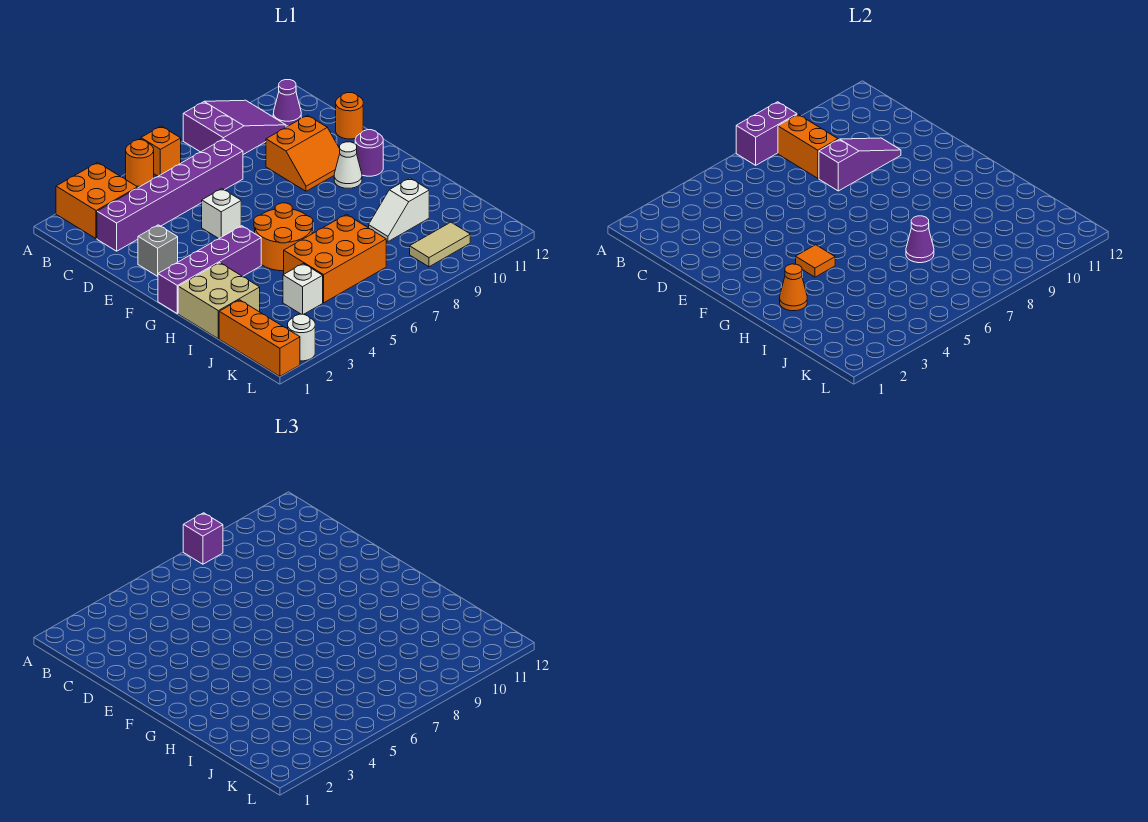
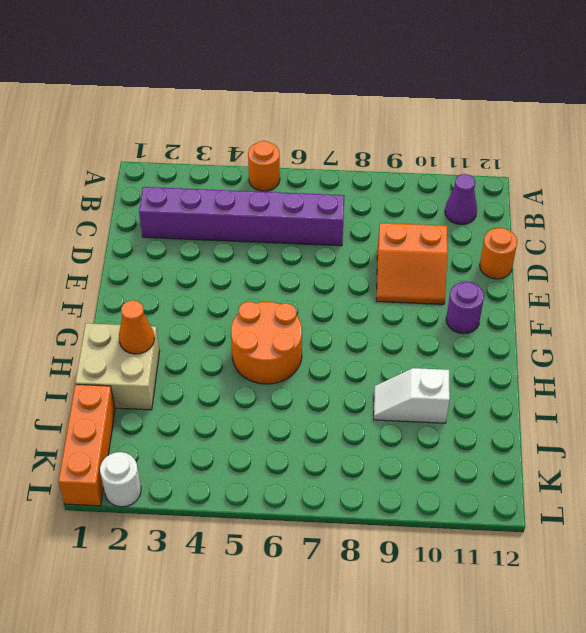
none -> orange brick A2:B3 level 1
none -> orange brick A6 level 1
none -> purple slope A8:B10 level 1 top 8

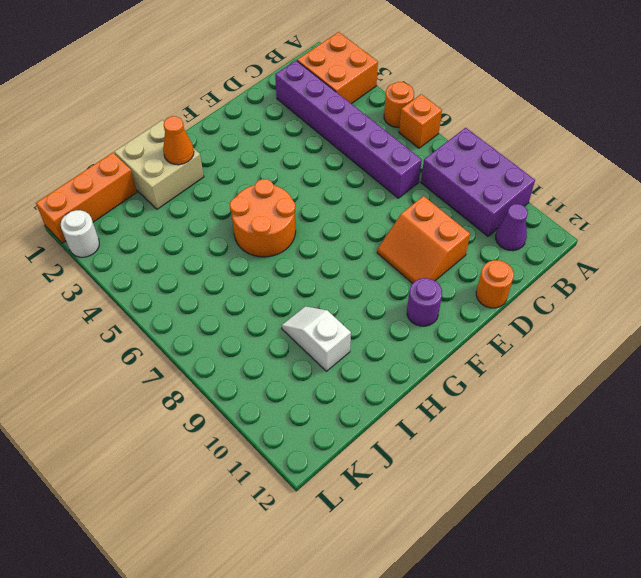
purple brick A8:B10 level 1 -> purple slope A8:B10 level 1 top 8
none -> grey brick E2 level 1
none -> white brick E5 level 1
none -> white cone F10 level 1

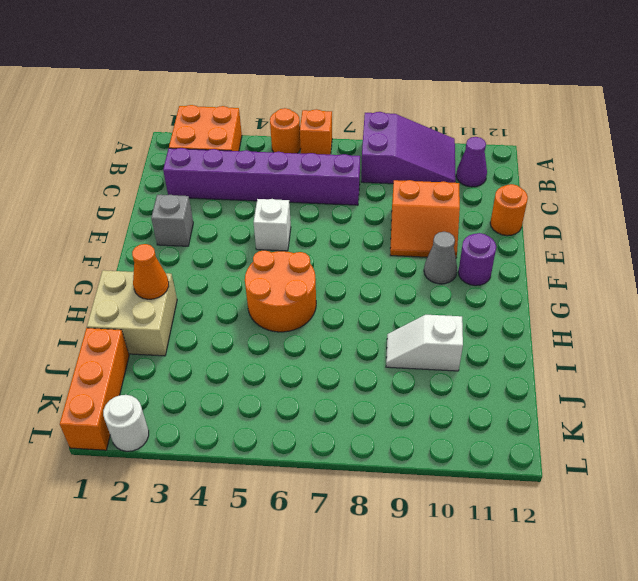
grey cone F10 level 1 -> white cone F10 level 1
none -> purple brick G1:G4 level 1
none -> orange brick I5:J7 level 1
none -> white brick J4 level 1

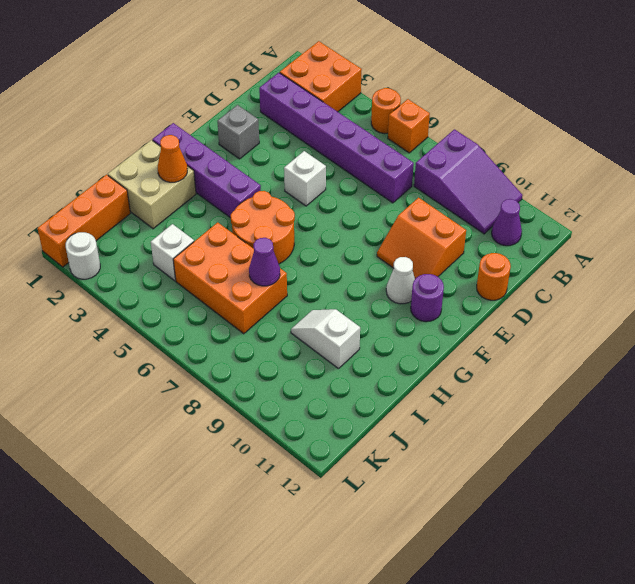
none -> tan tile K9:K10 level 1
none -> purple brick A7:A8 level 2
none -> orange brick B8:C8 level 2

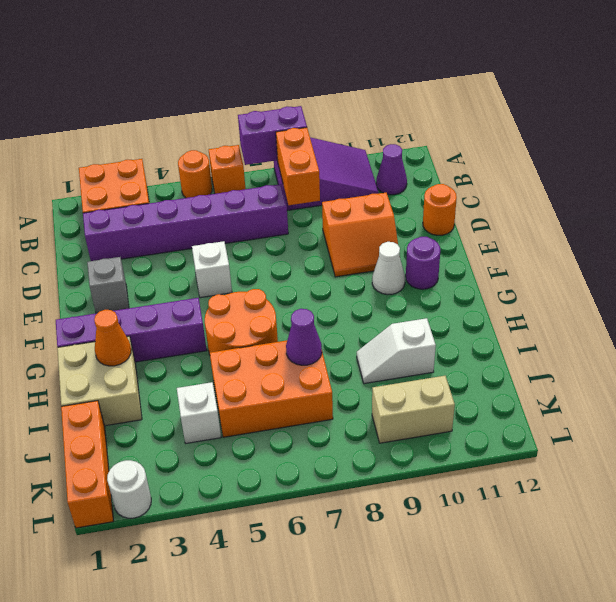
tan brick K9:K10 level 1 -> tan tile K9:K10 level 1
none -> purple slope D8:D10 level 2 top 8
none -> orange tile G4 level 2
none -> purple brick A8 level 3

